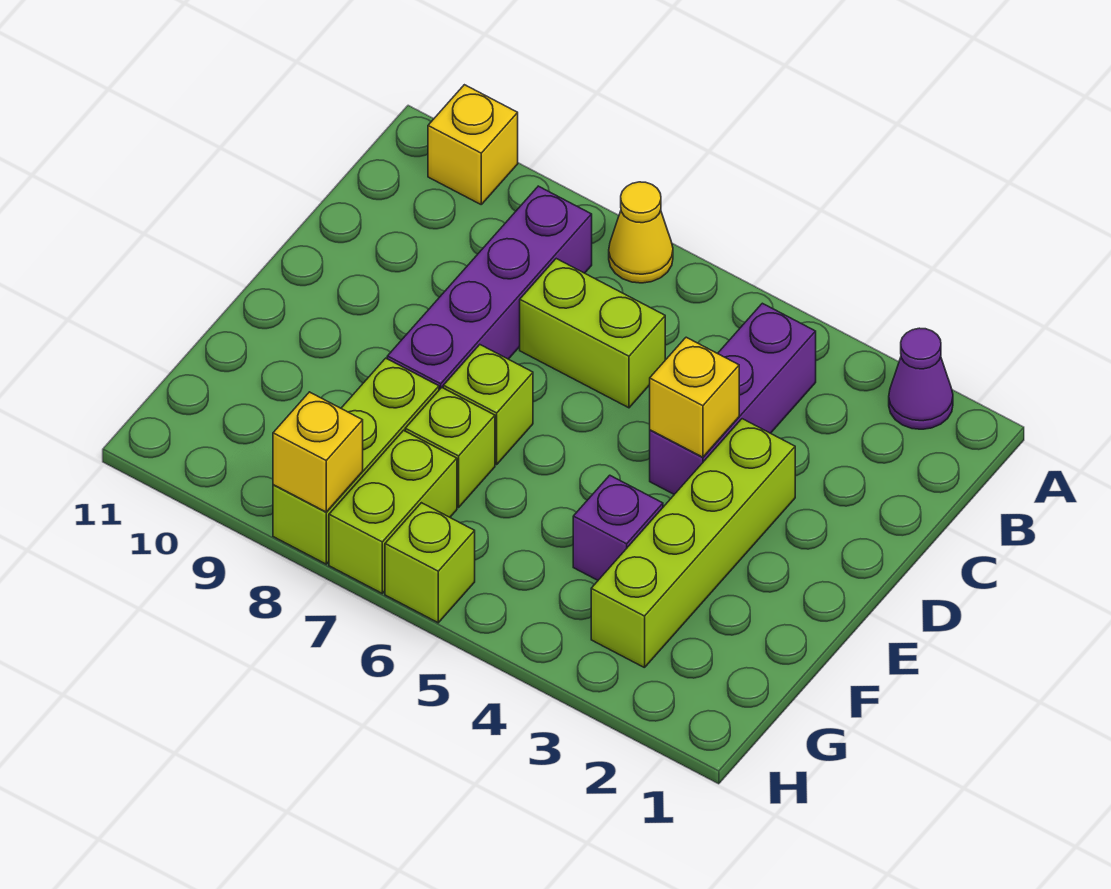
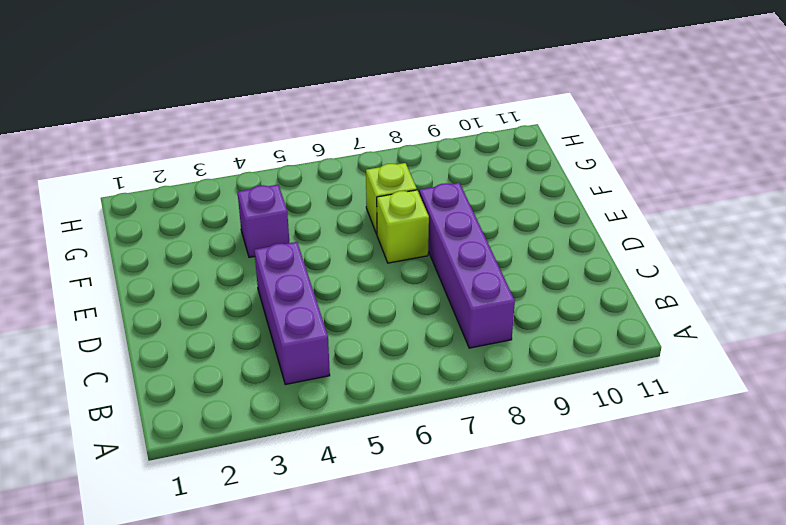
none -> purple cone A2 level 1
none -> yellow cone A7 level 1
none -> yellow brick A10 level 1

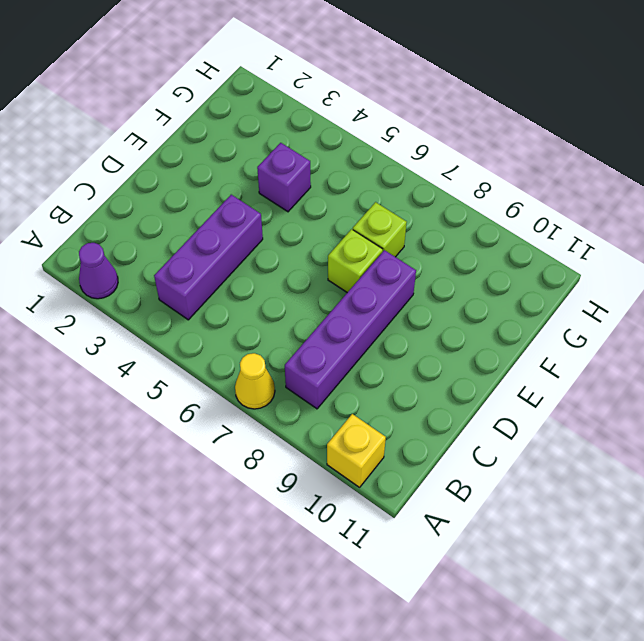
none -> lime brick C6:C7 level 1
none -> lime brick D3:G3 level 1
none -> lime brick F8:H8 level 1

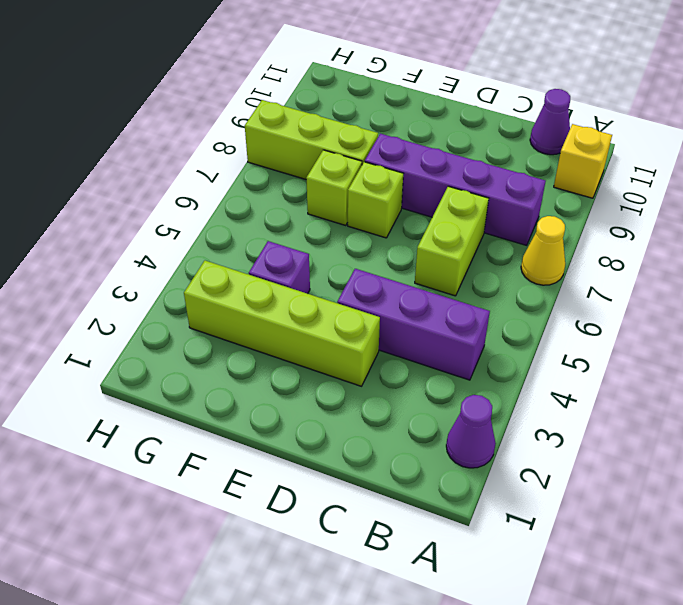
purple cone B11 level 1 -> none
none -> lime brick G7:H7 level 1
none -> lime brick H6 level 1
none -> yellow brick D4 level 2

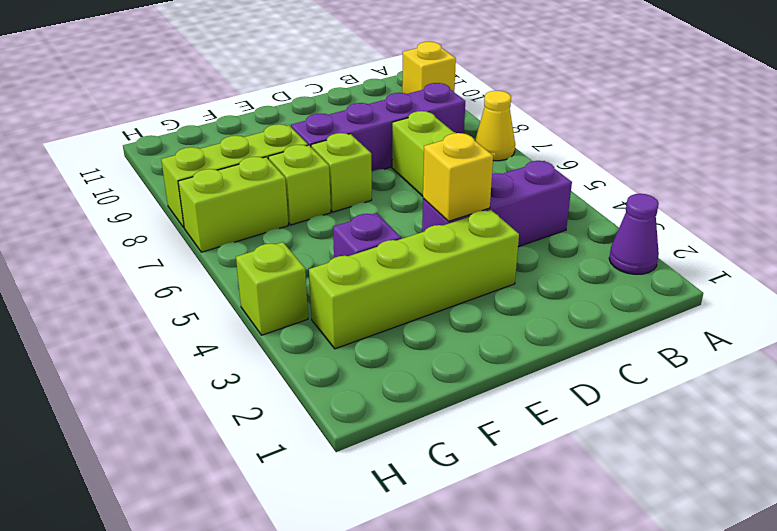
lime brick H4 level 1 -> lime brick H6 level 1
none -> yellow brick H8 level 2

